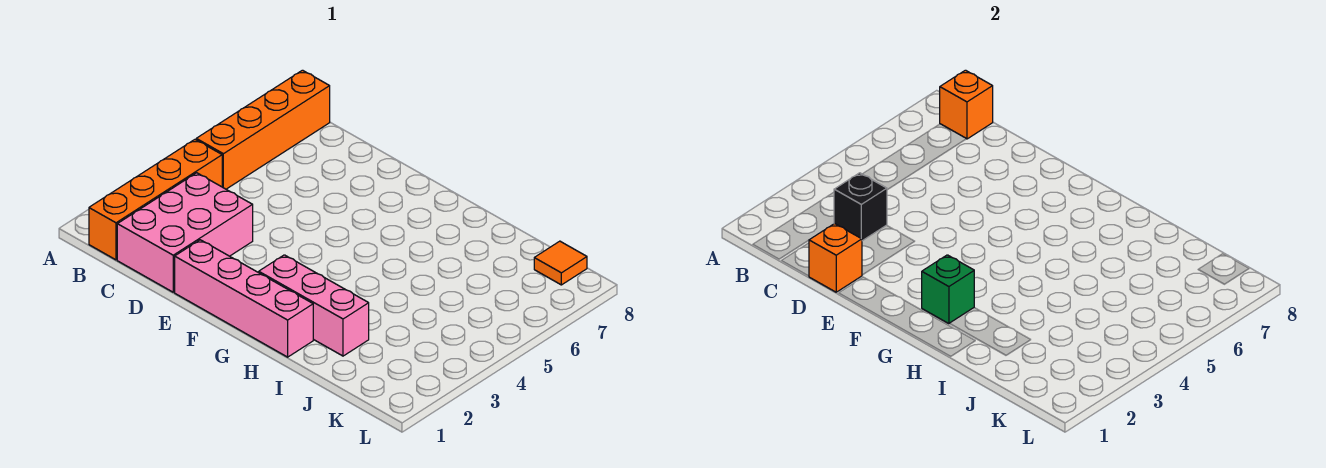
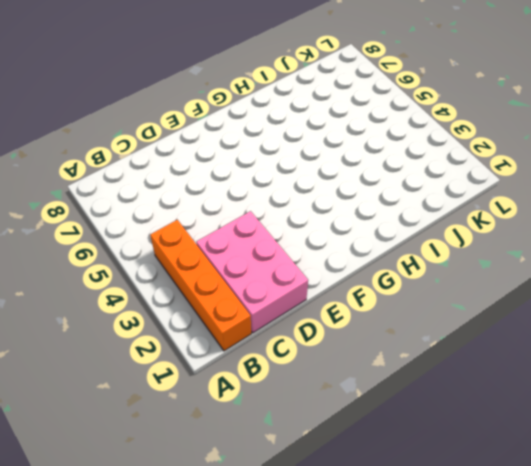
none -> orange brick B5:B8 level 1
none -> pink brick E1:H1 level 1

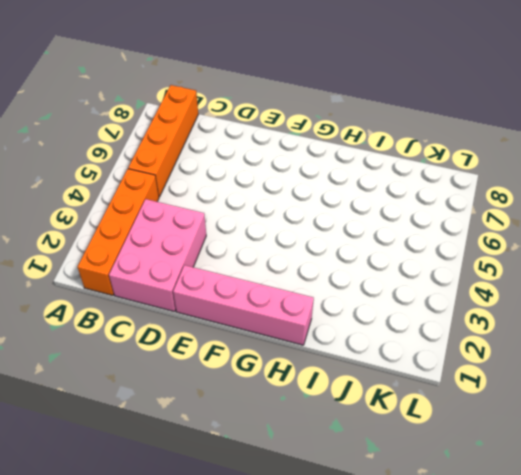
none -> pink brick G2:I2 level 1
none -> orange tile K8 level 1

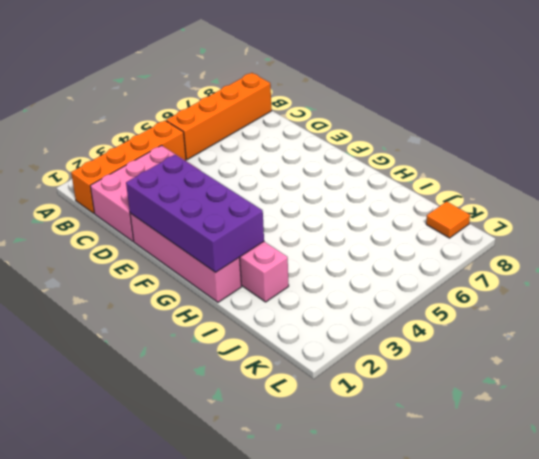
purple brick E1:H2 level 2 -> green brick G2 level 2
none -> orange brick B8 level 2
none -> black brick C3 level 2

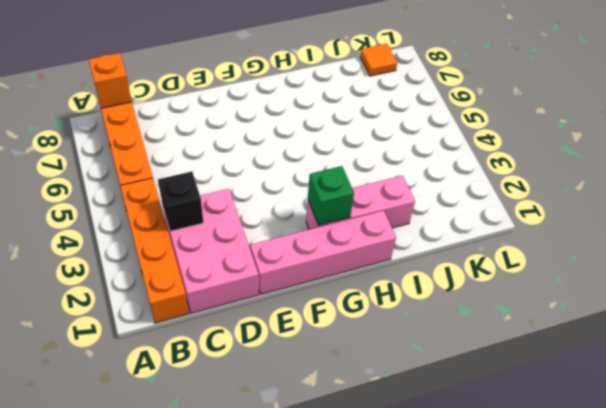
none -> orange brick D1 level 2

